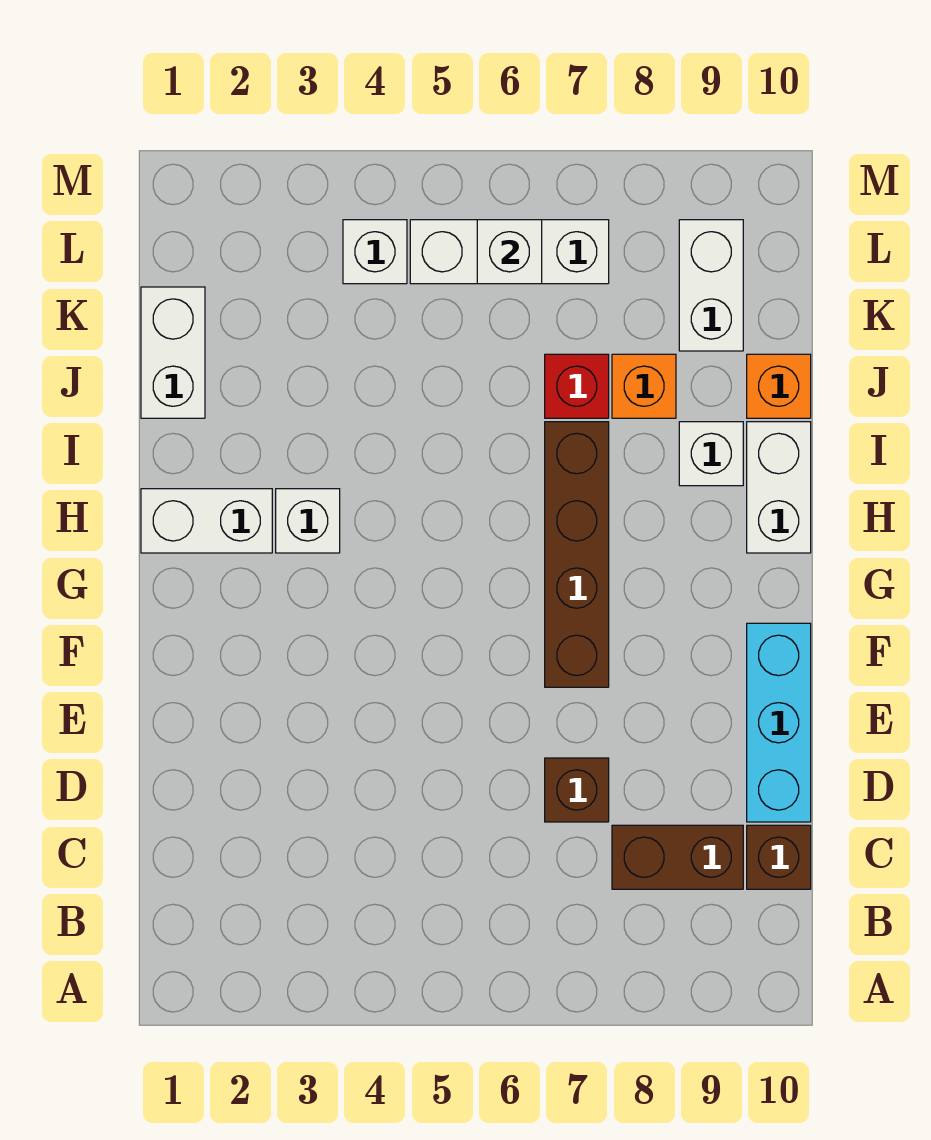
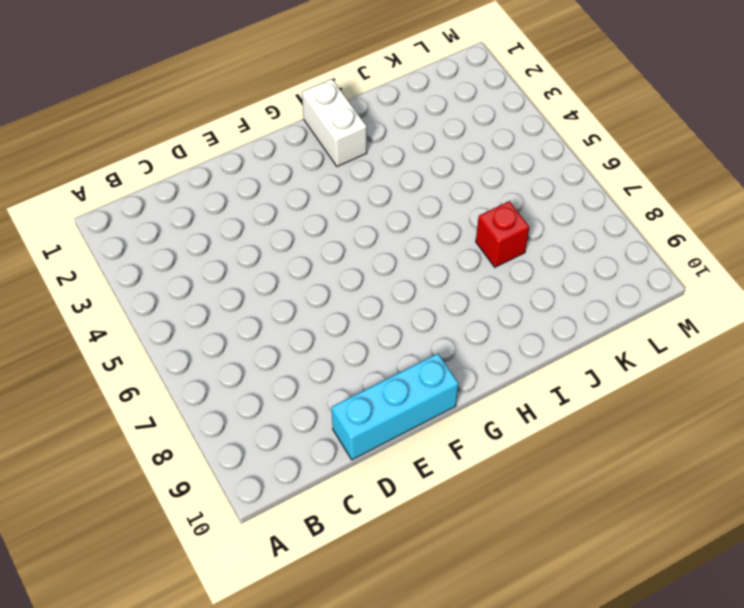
none -> brown brick C8:C9 level 1
none -> brown brick C10 level 1
none -> brown brick D7 level 1

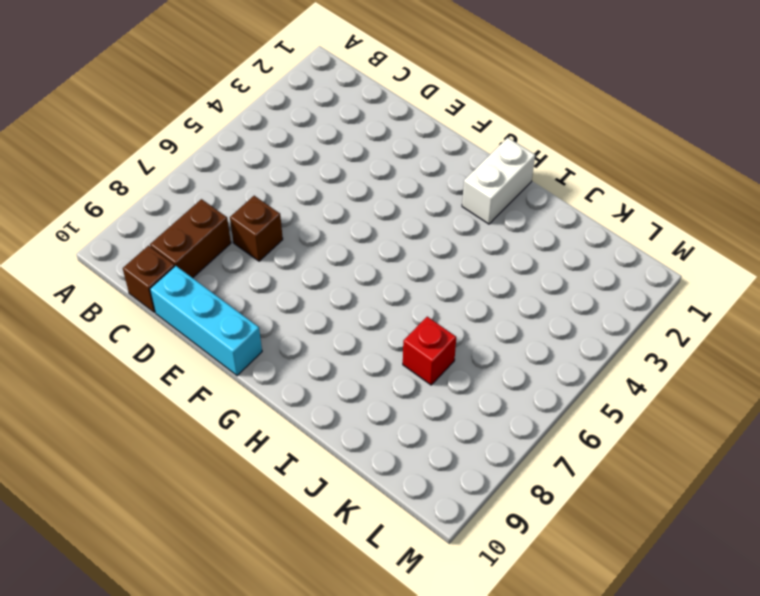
none -> brown brick F7:I7 level 1
none -> white brick H3 level 1
none -> white brick H10:I10 level 1

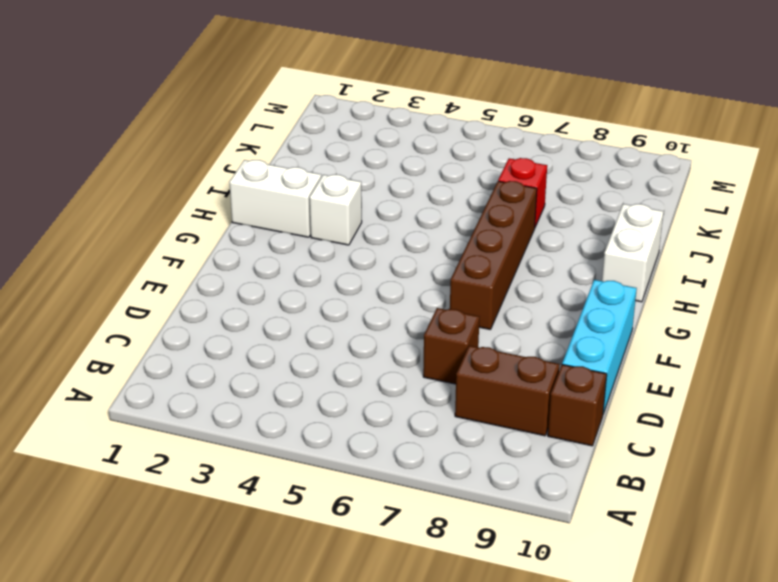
none -> white brick I9 level 1
none -> white brick J1:K1 level 1
none -> orange brick J8 level 1

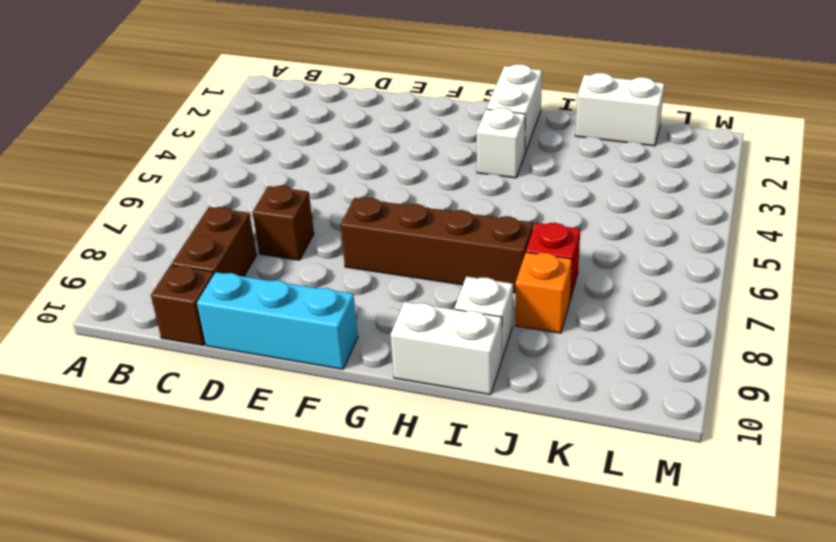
none -> orange brick J10 level 1
none -> white brick K9:L9 level 1
none -> white brick L4 level 1

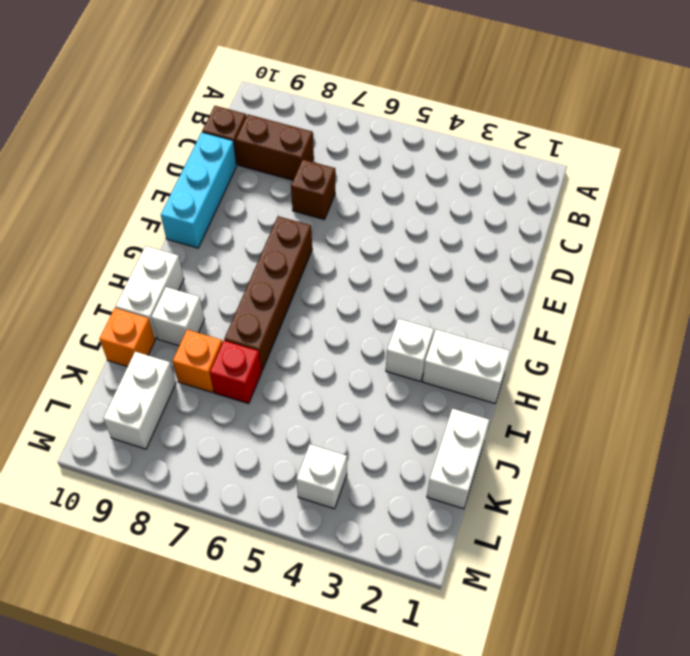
none -> white brick L5:L7 level 1
none -> white brick L6 level 2

